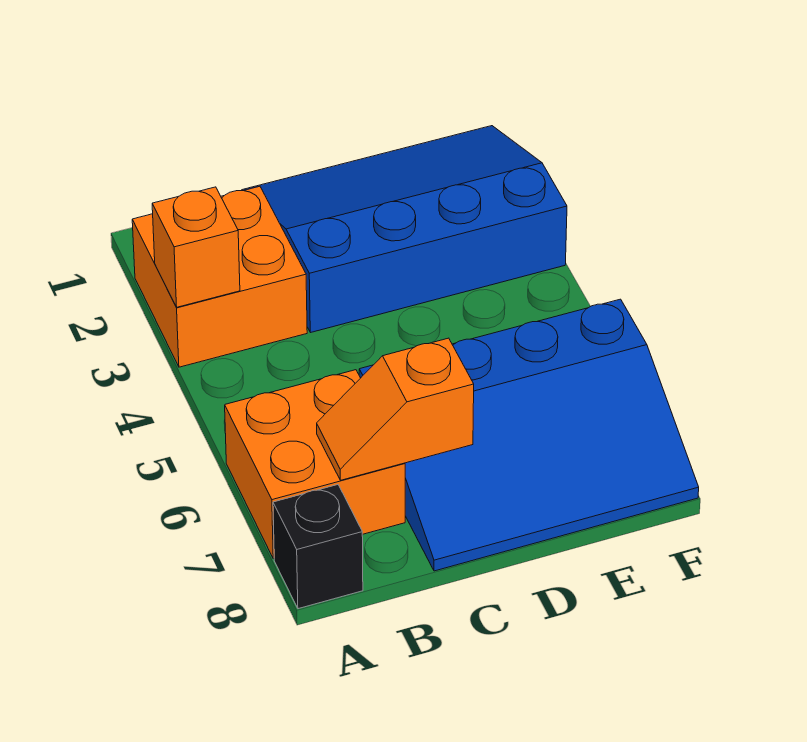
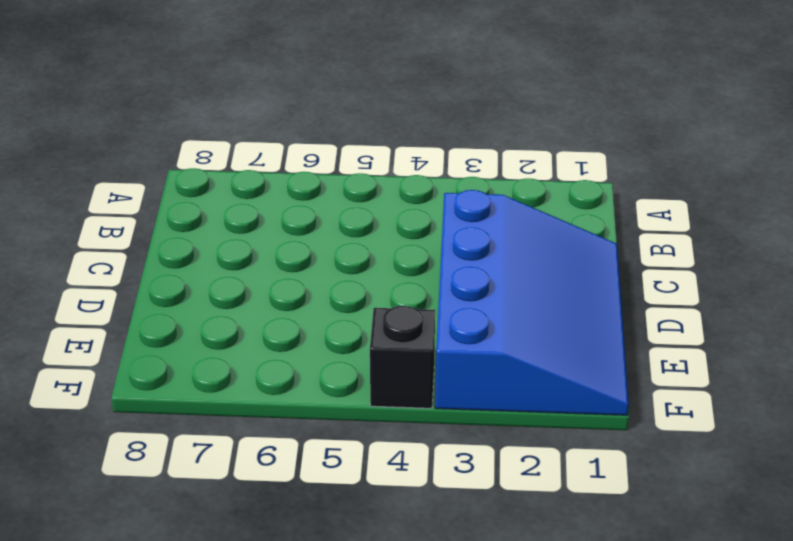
black brick F4 level 1 -> black brick A8 level 1
none -> orange brick A2:B3 level 1
none -> orange brick A6:B7 level 1

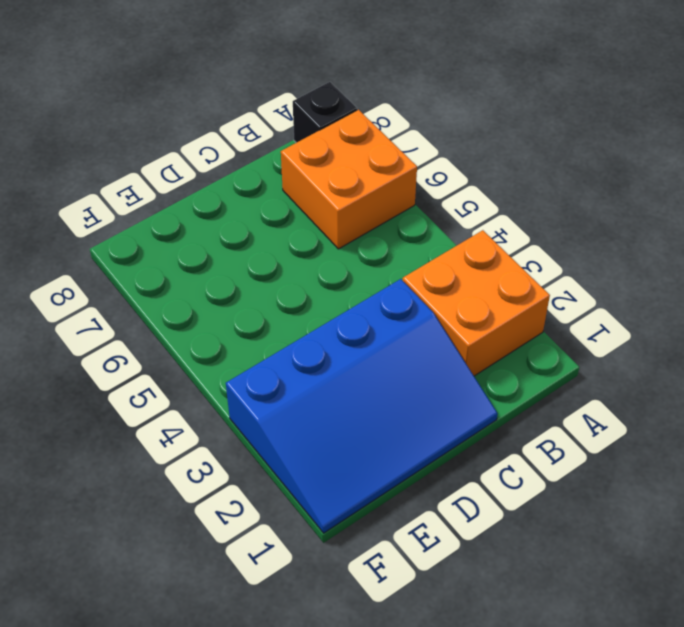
none -> blue slope C6:F8 level 1 top 6
none -> orange brick A3 level 2

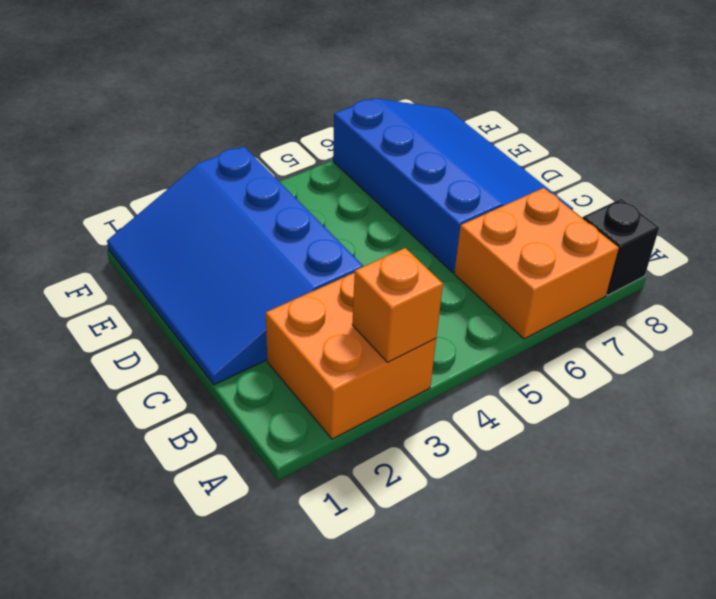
none -> orange slope B7:C7 level 2 top C

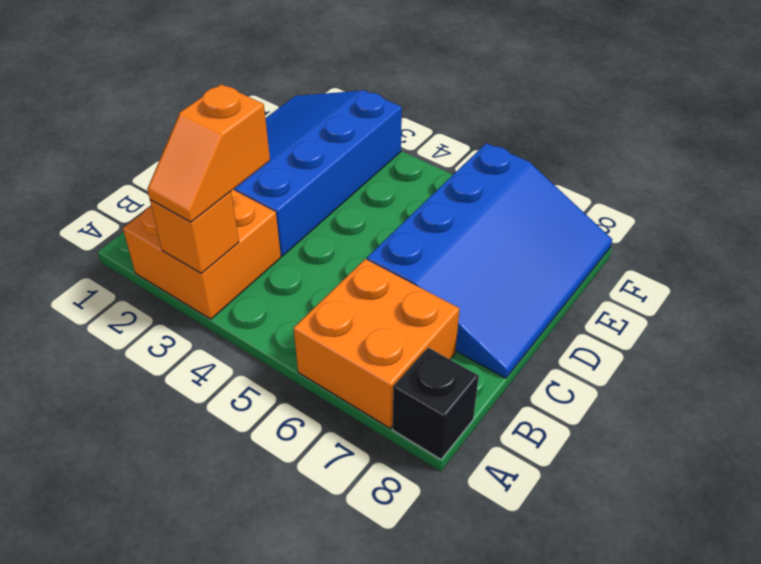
orange slope A3:B3 level 3 top B -> orange slope B7:C7 level 2 top C

